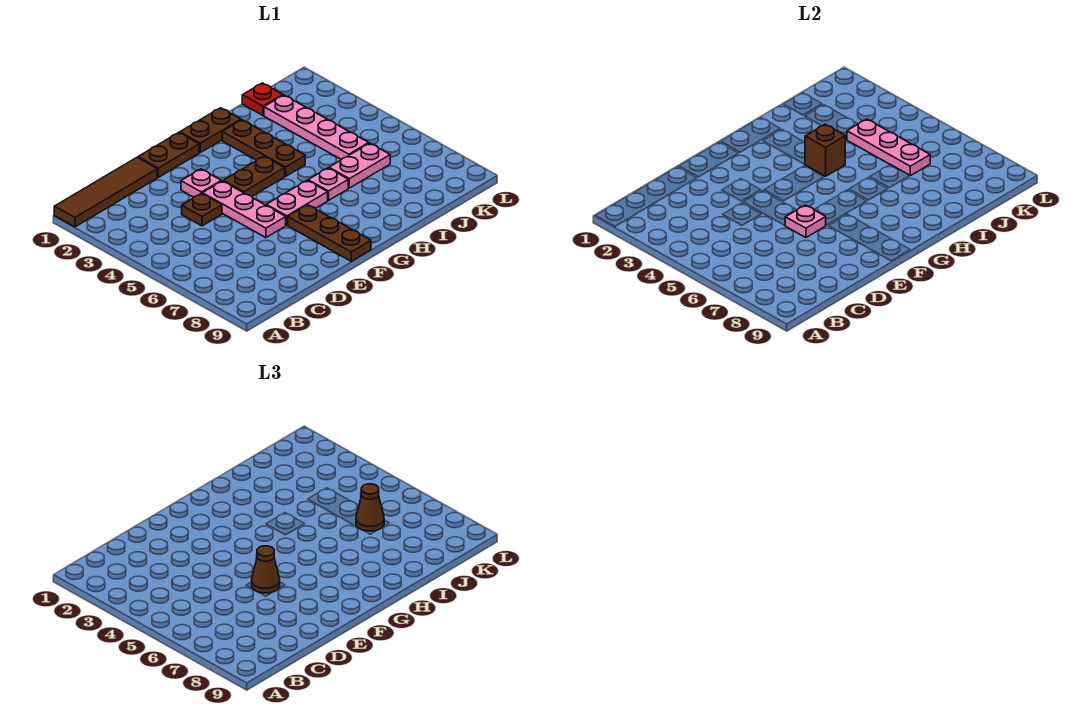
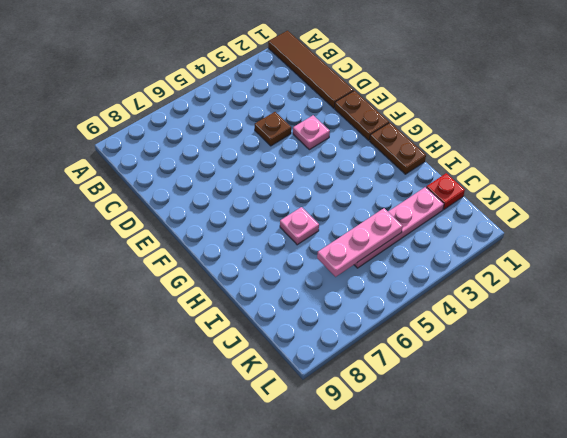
none -> pink plate E4:E6 level 1
none -> brown plate F4:G4 level 1
none -> pink plate F6:G6 level 1

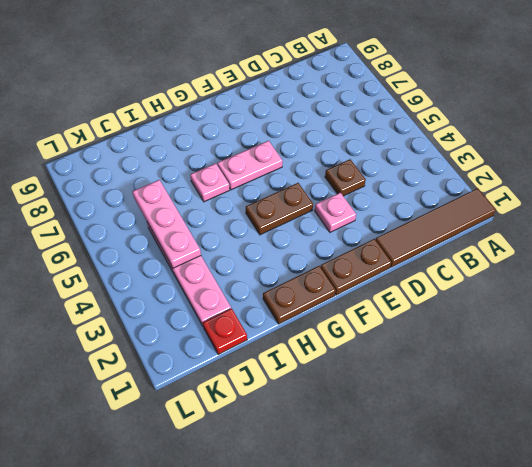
none -> pink plate E4:E6 level 1
none -> brown plate F7:F9 level 1
none -> brown plate H2:H4 level 1

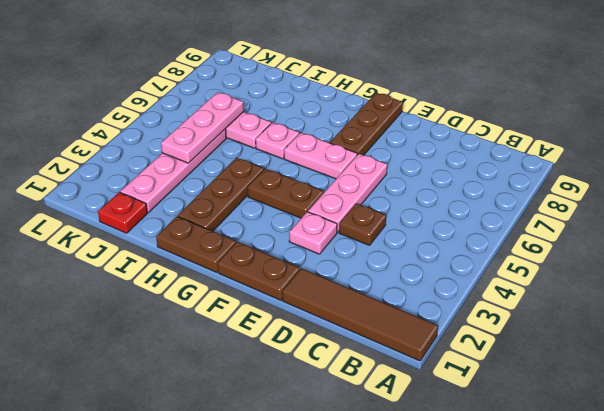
none -> pink plate E6 level 2
none -> brown brick H4 level 2
none -> brown cone E6 level 3

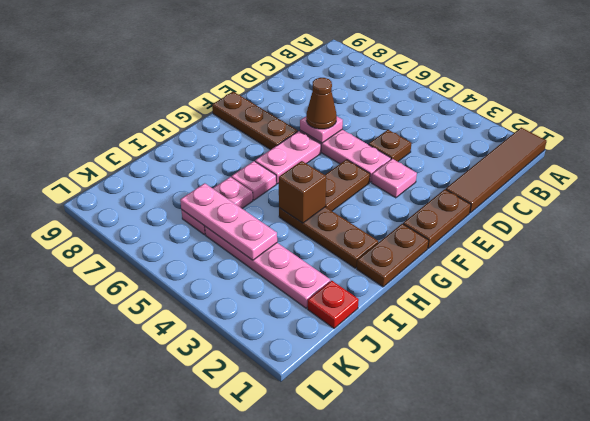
none -> brown cone J6 level 3

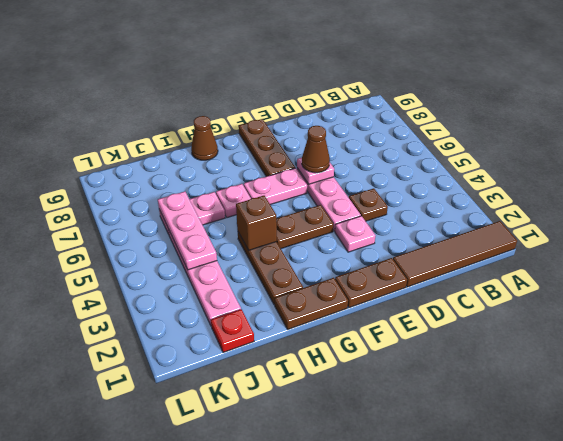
brown cone H9 level 1 -> brown cone J6 level 3

